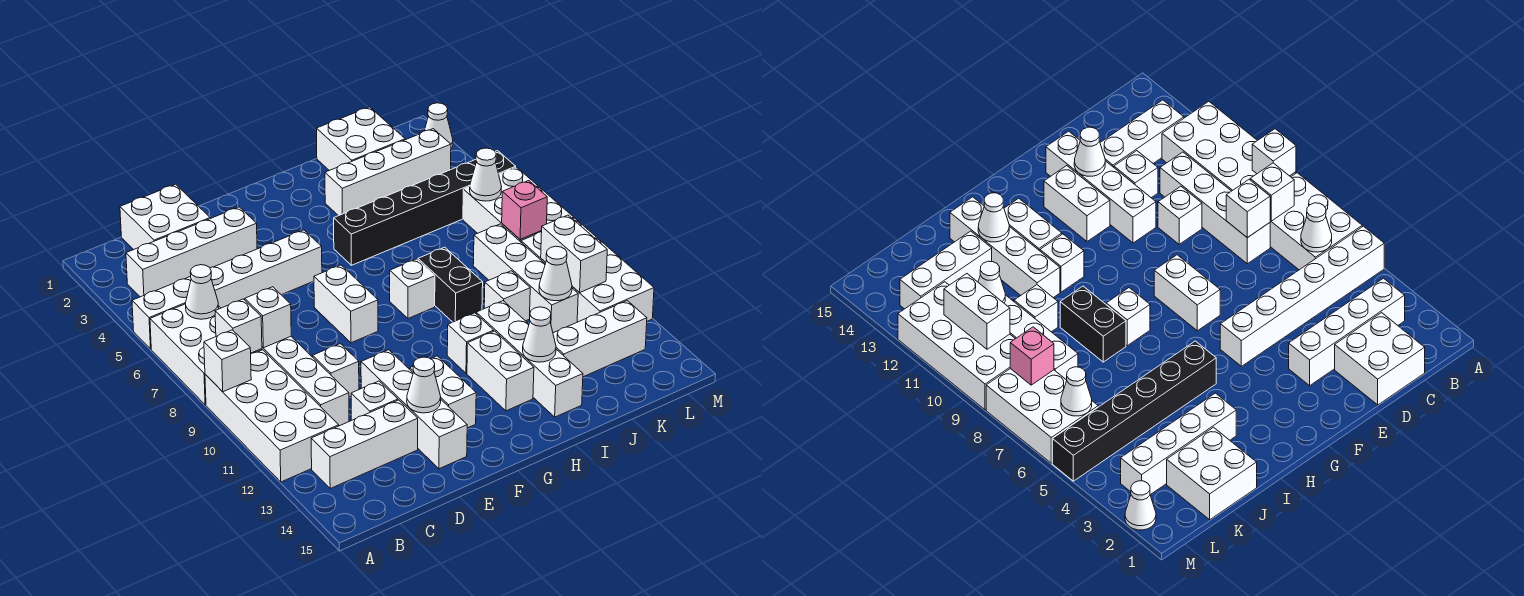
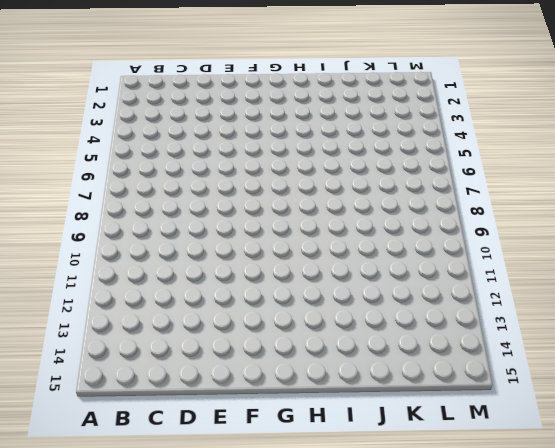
none -> white brick A5:F5 level 1
none -> white brick A6:B8 level 1
none -> white brick A9:B12 level 1
none -> white brick B3:E3 level 1

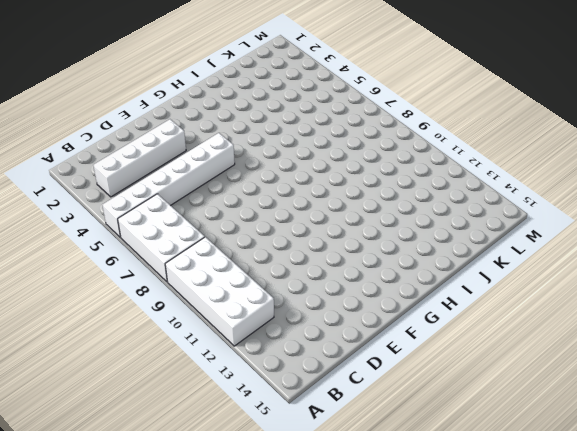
none -> white brick B13:D13 level 1
none -> white brick C1:D2 level 1
none -> white brick C8:C11 level 1
none -> white brick D10 level 1

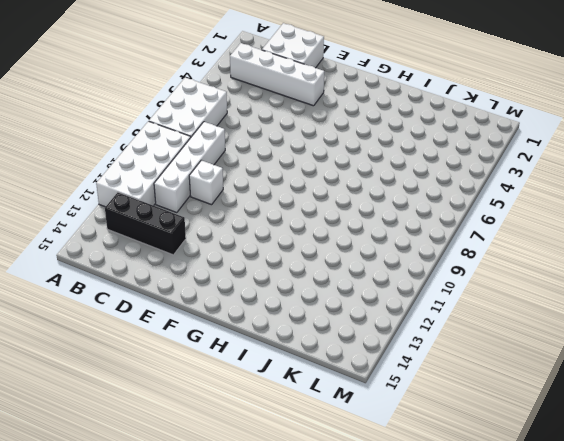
black brick B13:D13 level 1 -> white brick B13:D13 level 1
none -> white brick A5:F5 level 1
none -> white brick D12 level 1
none -> white brick E11:E14 level 1
none -> white brick F7:F8 level 1

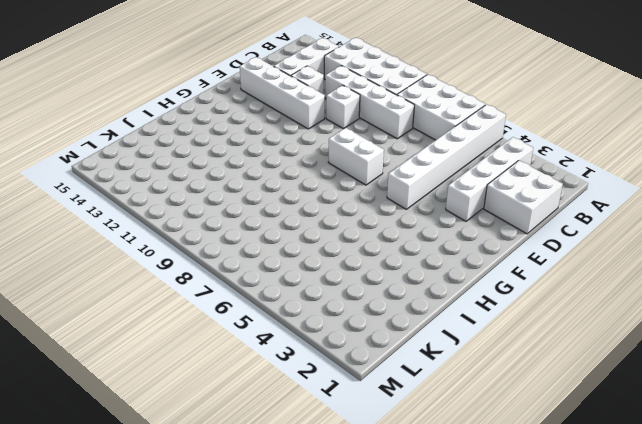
none -> white brick F12:F13 level 1
none -> black brick H5:M5 level 1
none -> white brick H8 level 1
none -> white brick H11 level 1

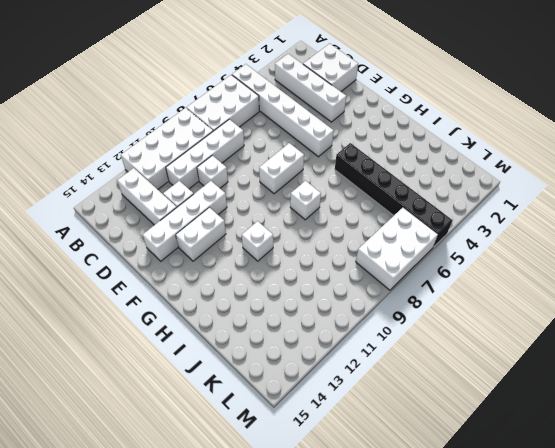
none -> white brick H12:H13 level 1
none -> white brick I3:L3 level 1
none -> black brick I8:I9 level 1
none -> white brick I11:I14 level 1

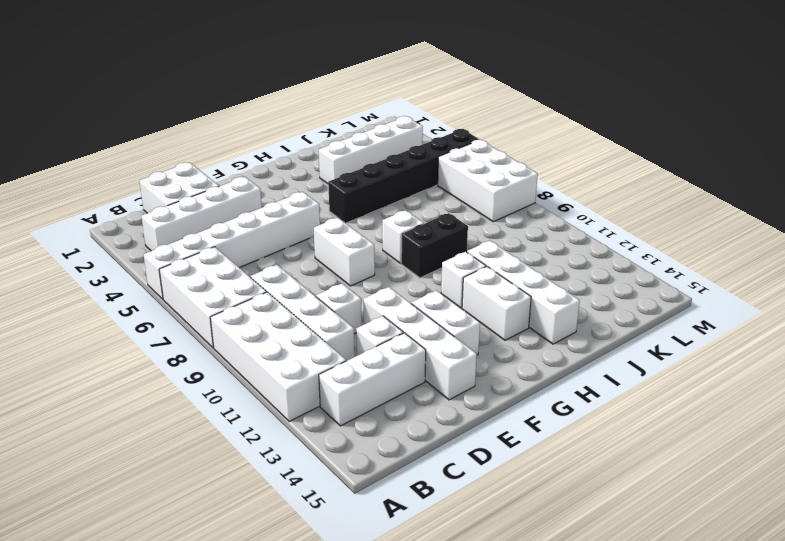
black brick H9:I9 level 1 -> black brick I8:I9 level 1
none -> white brick J1:K2 level 1
none -> white brick J10 level 1
none -> white brick J13:L13 level 1
none -> white brick K8:K11 level 1

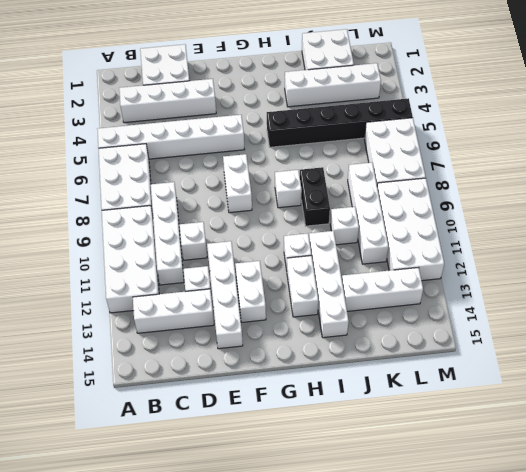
none -> white cone M2 level 1
none -> white brick A9 level 2
none -> white cone B6 level 2
none -> white brick B8 level 2

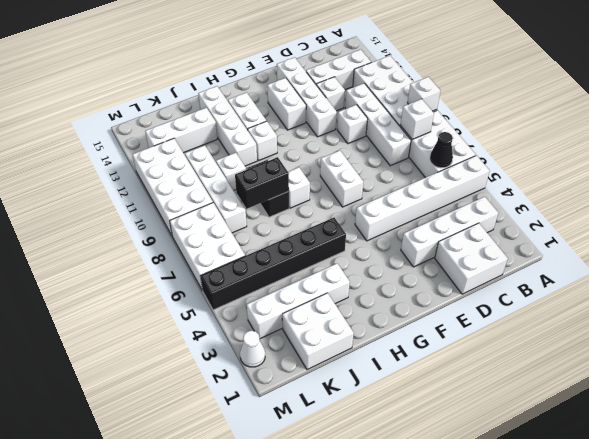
black cone B6 level 2 -> white cone B6 level 2
black brick I8:J8 level 2 -> none
none -> white brick C8 level 2
none -> white cone E13 level 2
none -> white cone I13 level 2
none -> white cone K11 level 2

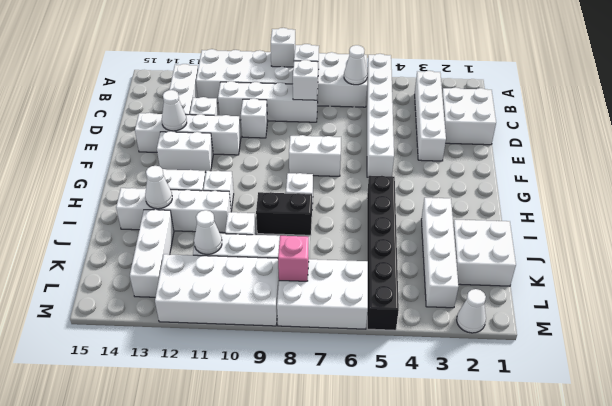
none -> white cone L6 level 2
none -> white brick L10:L11 level 2

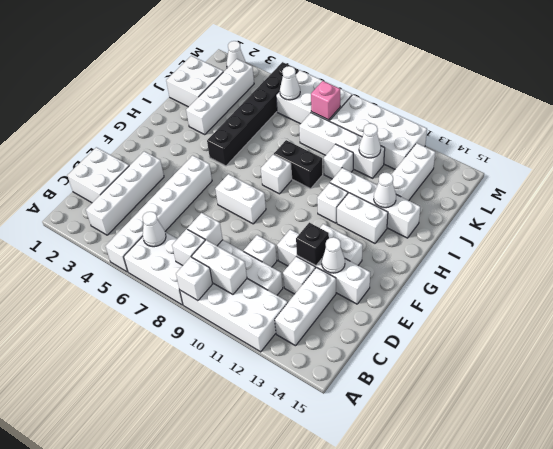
white brick B9:B10 level 2 -> white brick L10:L11 level 2
black brick E12 level 2 -> none

